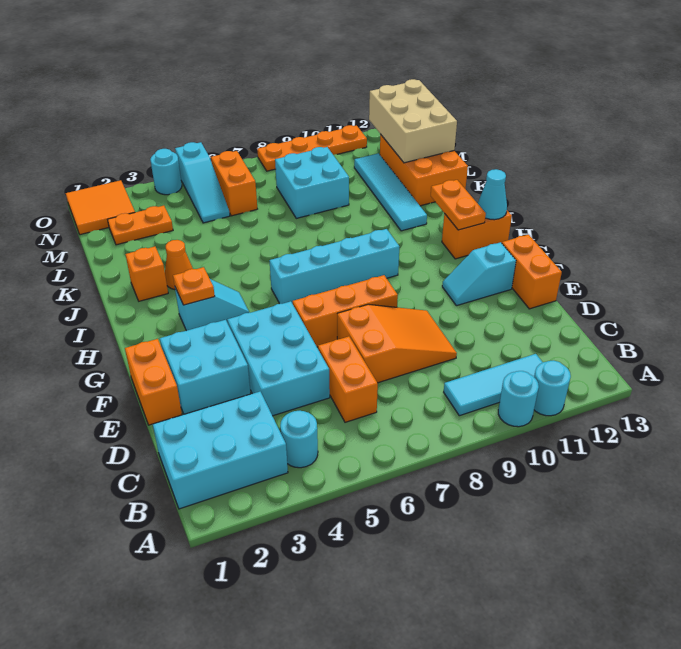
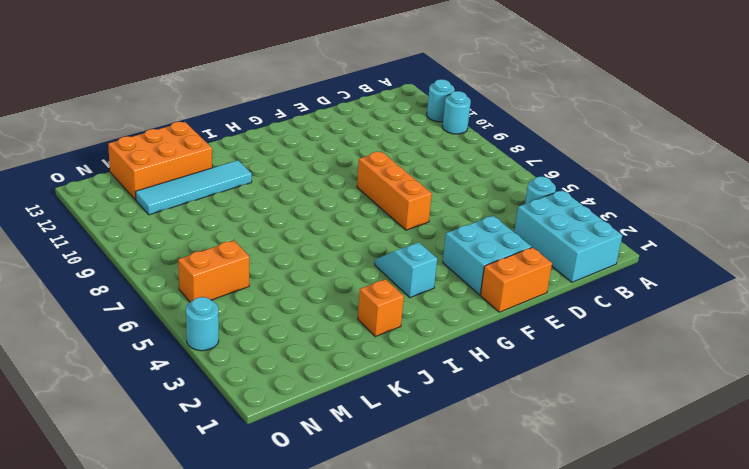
none -> cyan tile B9:B11 level 1
none -> orange brick C6:D6 level 1
none -> cyan brick D4:F5 level 1
none -> orange slope D7:E9 level 1 top 7

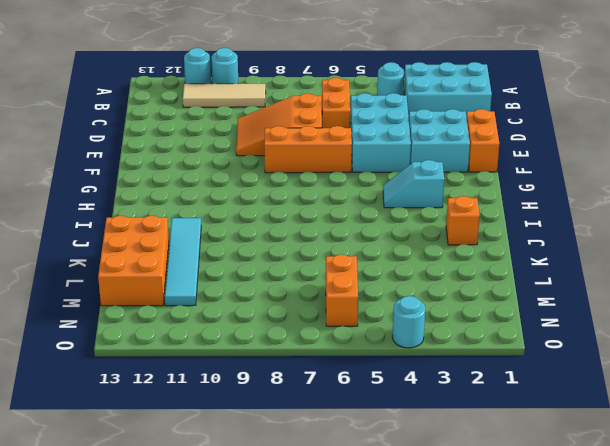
tan tile B9:B11 level 1 -> cyan tile B9:B11 level 1
none -> orange brick E13:F13 level 1
none -> cyan slope F11:F12 level 1 top 12
none -> cyan brick H6:H9 level 1
none -> orange brick H12:H13 level 1

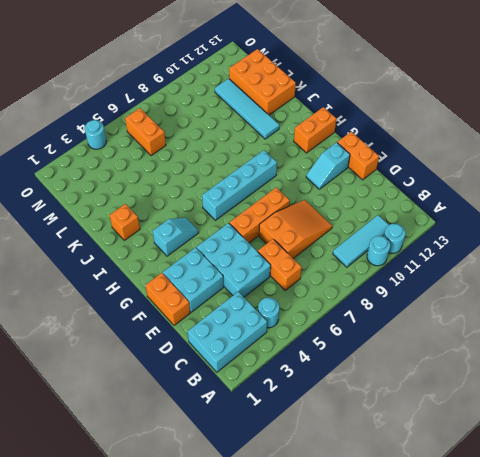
none -> orange cone J3 level 1
none -> cyan brick L8:M9 level 1
none -> orange plate M2:M3 level 1
none -> cyan slope M5:O5 level 1 top O

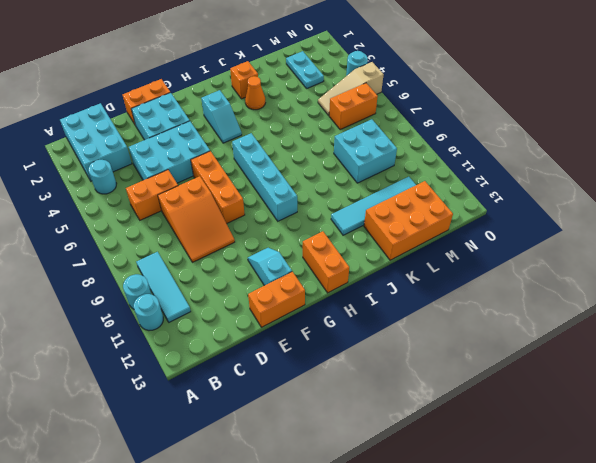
cyan plate M2:M3 level 1 -> orange plate M2:M3 level 1
tan slope M5:O5 level 1 top O -> cyan slope M5:O5 level 1 top O
none -> orange tile N1:O2 level 1
none -> orange plate O8:O11 level 1
none -> orange plate H3 level 2
none -> orange plate H12:I12 level 2

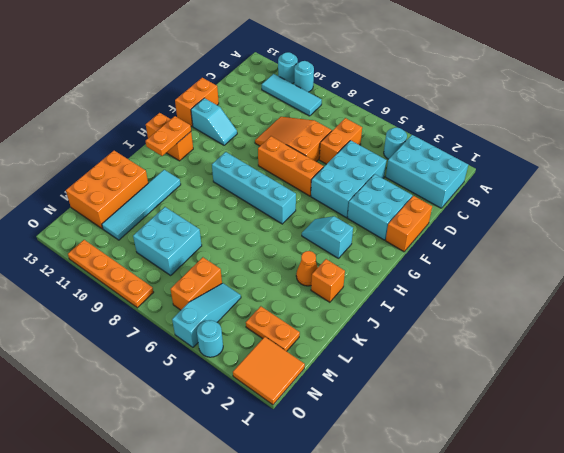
none -> orange plate H3 level 2
none -> cyan cone H13 level 2
none -> tan brick L12:N13 level 2

